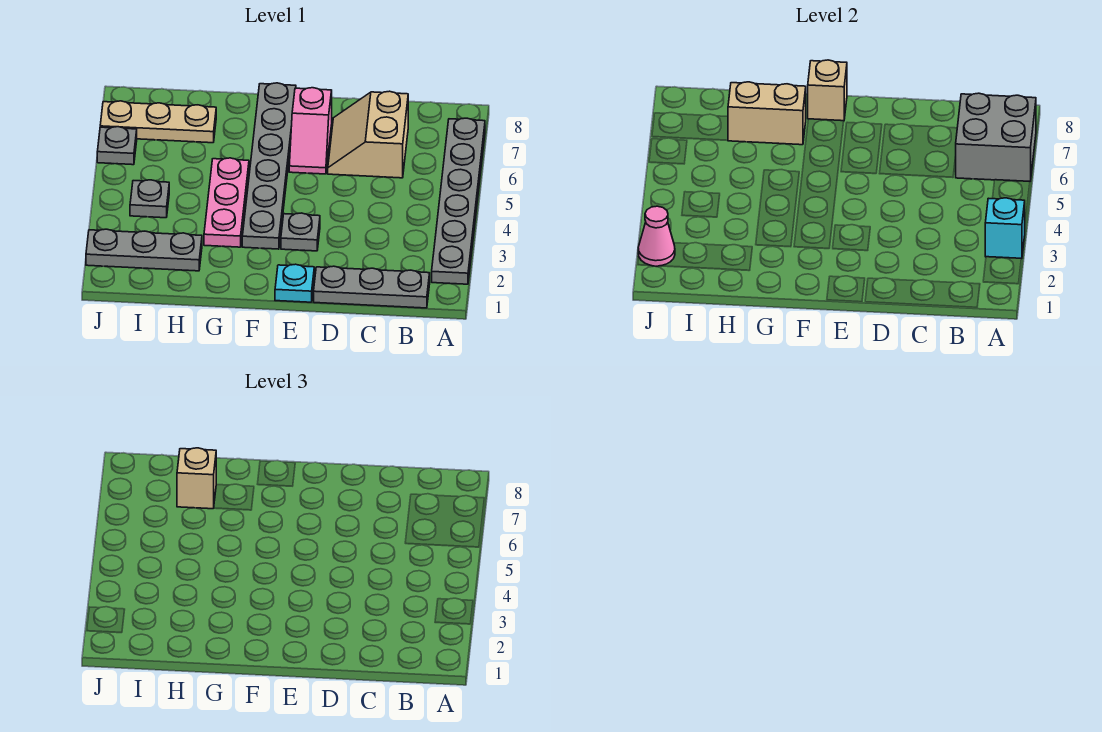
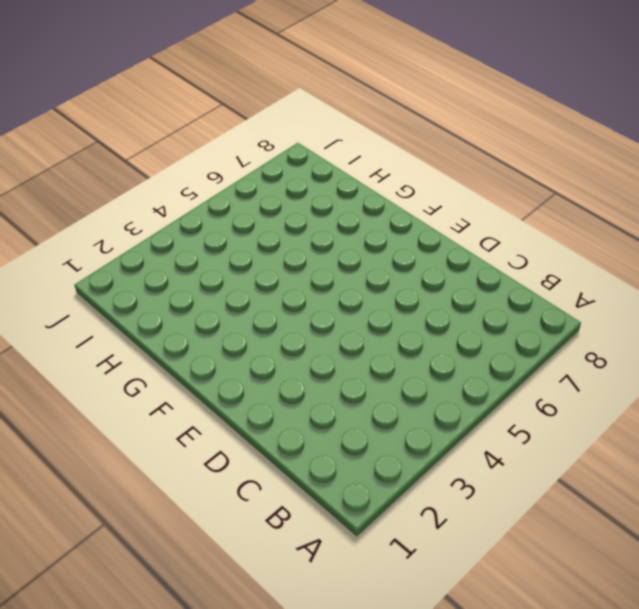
none -> grey plate A2:A7 level 1
none -> grey plate B1:D1 level 1
none -> tan slope C6:D7 level 1 top C

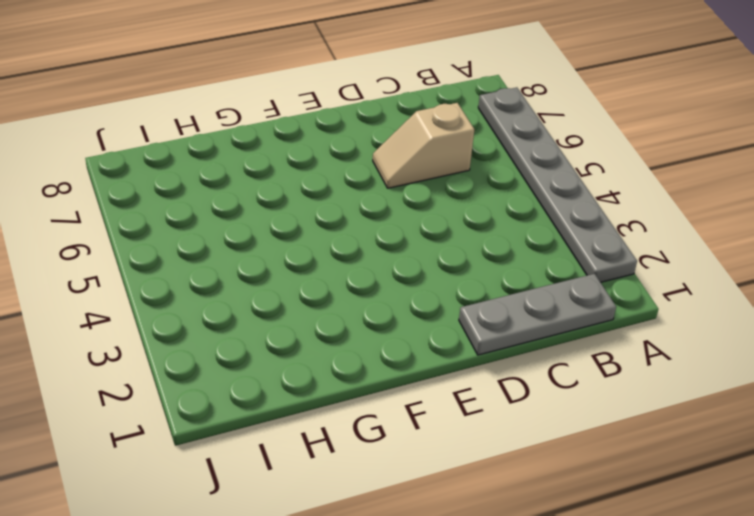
tan slope C6:D6 level 1 top C -> tan slope C6:D7 level 1 top C
none -> cyan plate E1 level 1
none -> grey plate E3 level 1
none -> pink slope E6:E7 level 1 top 7

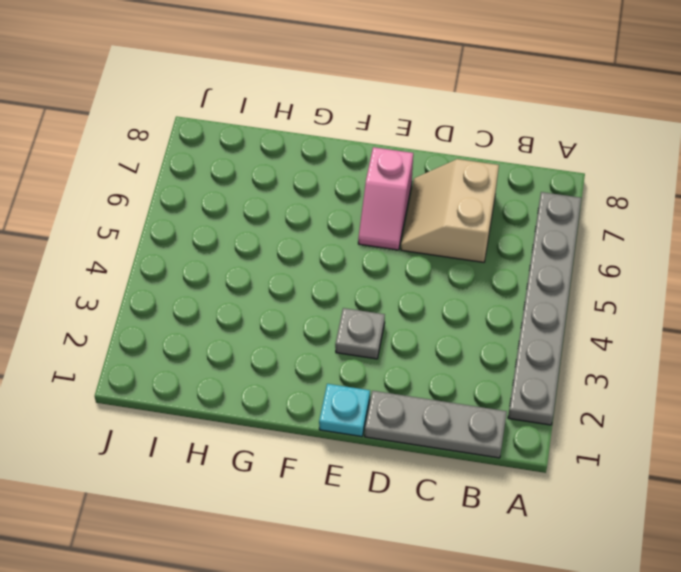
none -> grey plate F3:F8 level 1
none -> pink plate G3:G5 level 1
none -> grey plate H2:J2 level 1

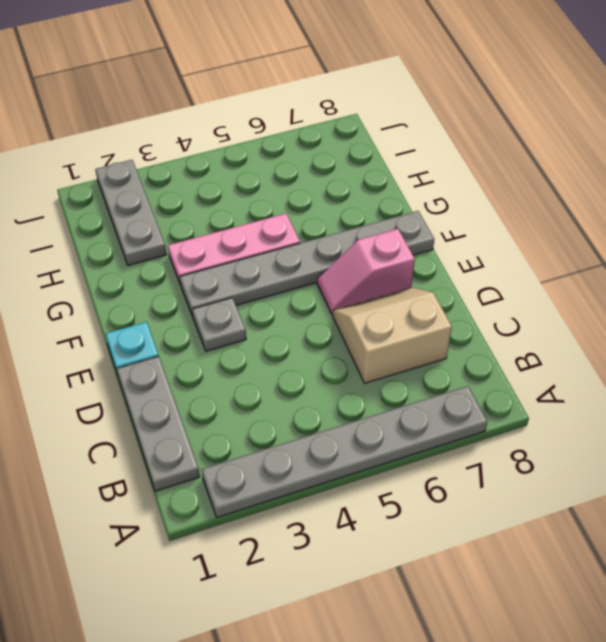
none -> tan plate H7:J7 level 1
none -> grey plate I4 level 1
none -> grey plate J6 level 1

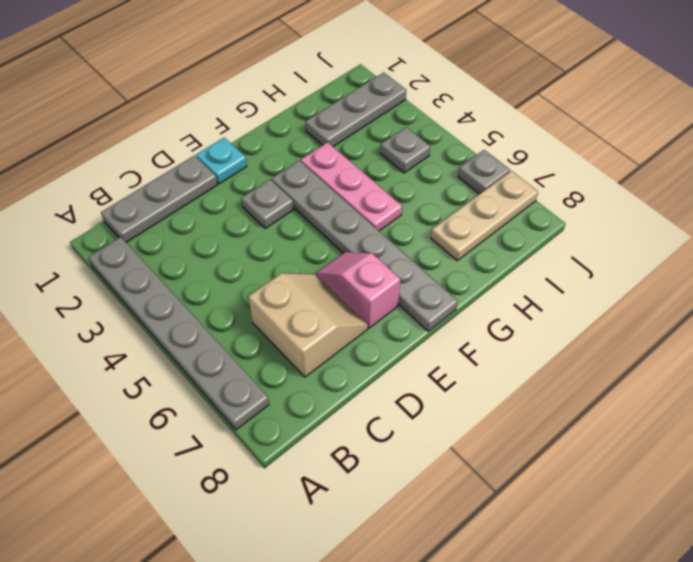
none -> cyan brick A3 level 2
none -> grey brick A6:B7 level 2
none -> tan brick F8 level 2

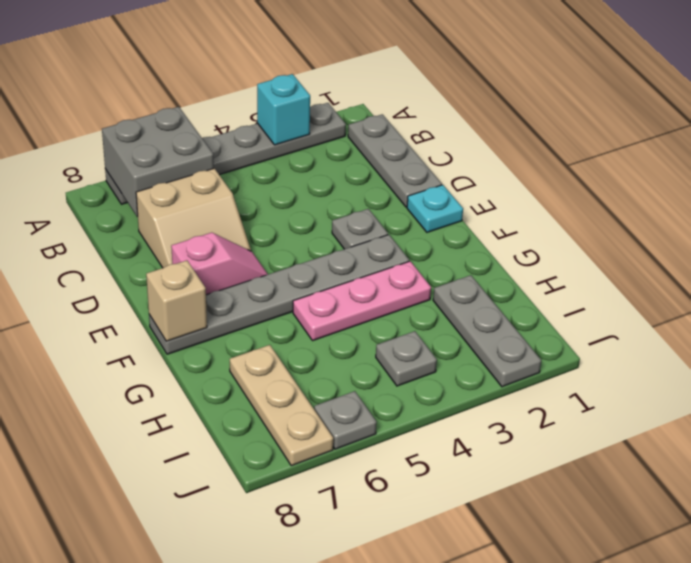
none -> tan brick G7:H7 level 2
none -> pink cone J2 level 2
none -> tan brick H7 level 3

